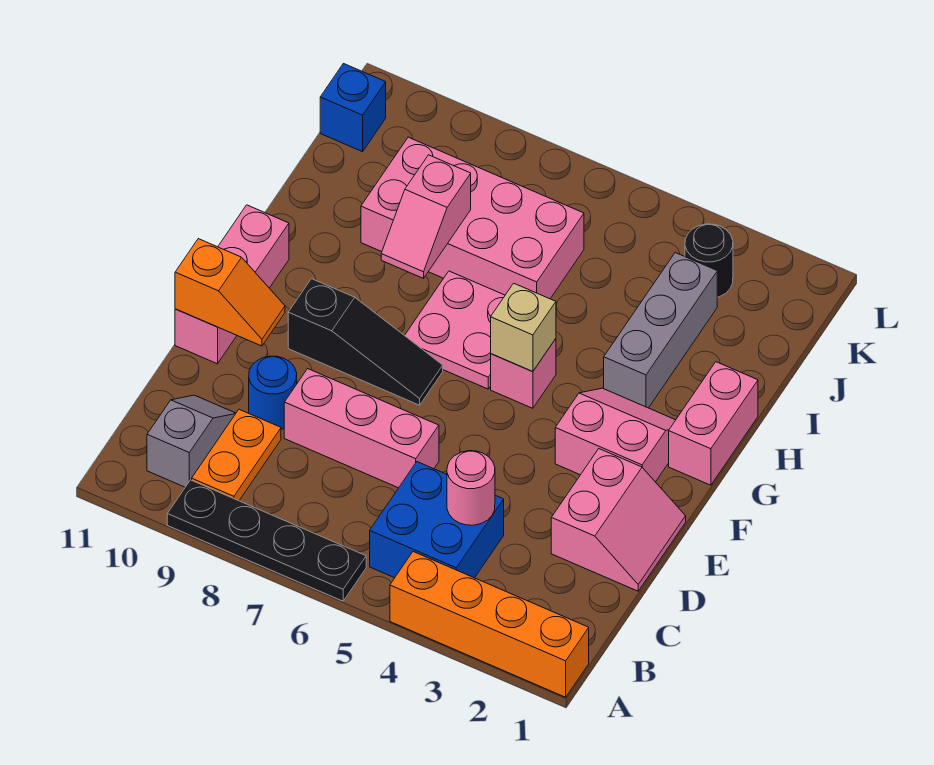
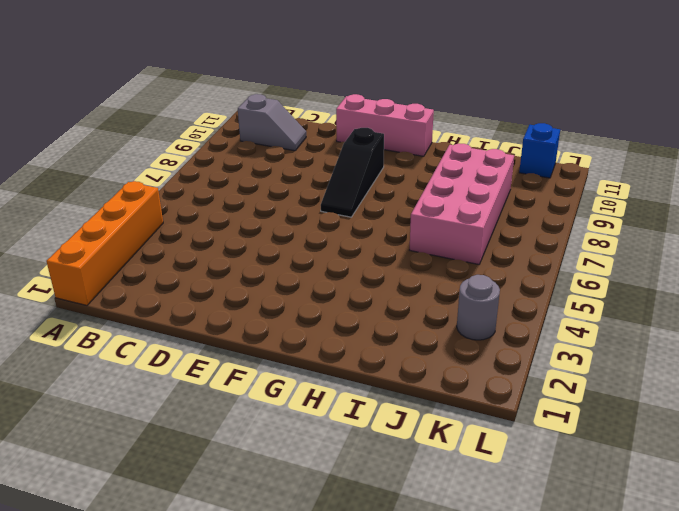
grey round brick K3 level 1 -> black round brick K3 level 1
none -> black plate A6:A9 level 1
none -> blue brick B4:C5 level 1
none -> orange plate B9:C9 level 1

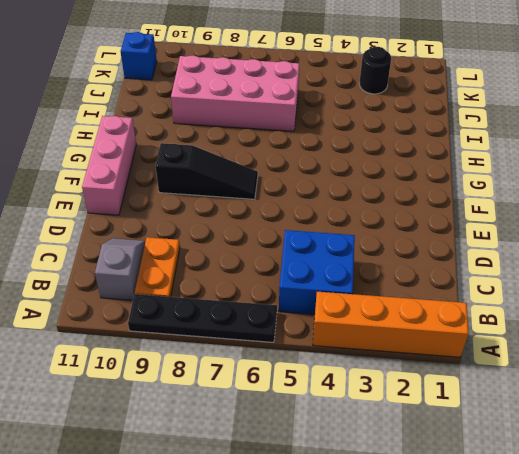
none -> pink slope D1:E2 level 1 top 2
none -> pink brick D6:D8 level 1
none -> blue round brick D9 level 1

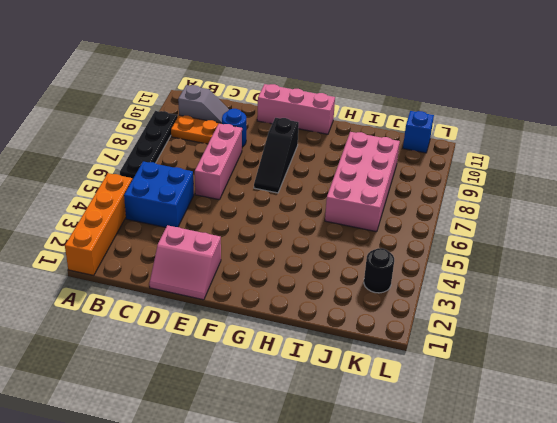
none -> pink slope F2:G3 level 1 top F
none -> pink brick G1:H1 level 1
none -> pink brick G5 level 1

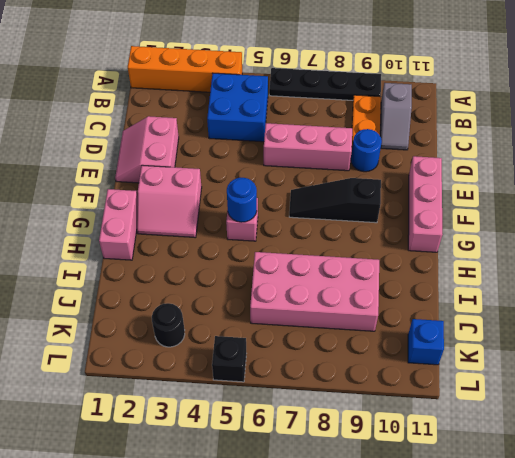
blue round brick G5 level 2 -> tan brick G5 level 2
black brick L5 level 1 -> none
none -> pink plate G6:H7 level 1
none -> grey brick H3:J3 level 1
none -> pink round brick C4 level 2

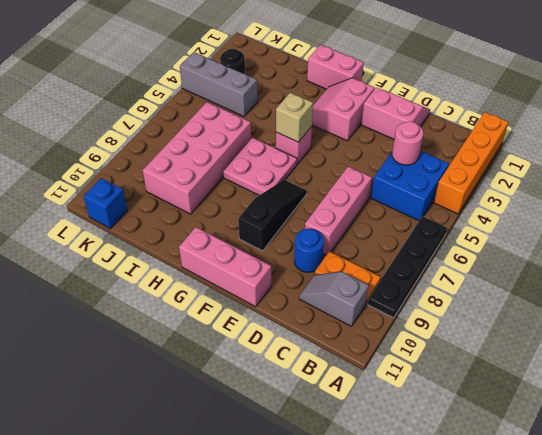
grey brick J4:L4 level 1 -> grey brick H3:J3 level 1
none -> orange slope E10:E11 level 2 top 11
none -> pink slope H8:I8 level 2 top I

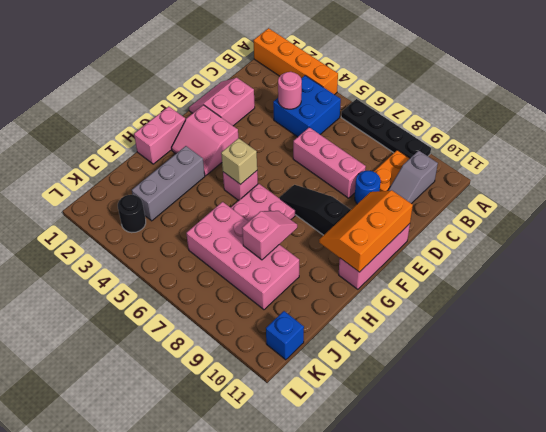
orange slope E10:G11 level 2 top 11 -> orange slope E10:E11 level 2 top 11

